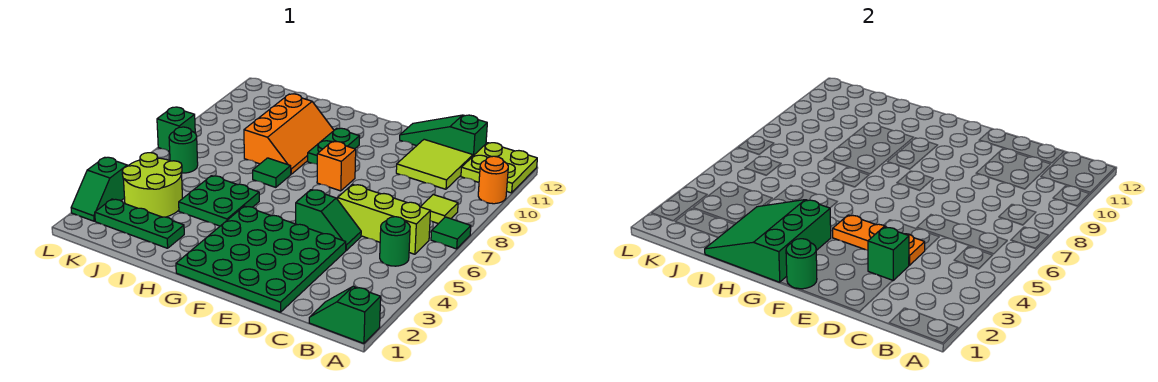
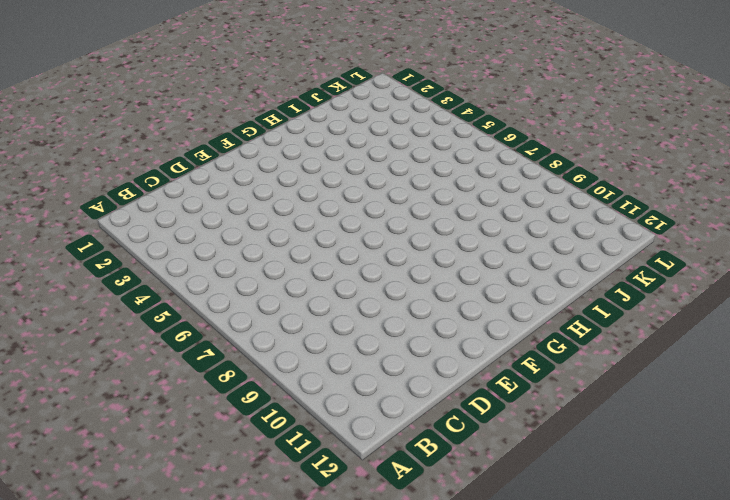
none -> green slope A1:B1 level 1 top A
none -> green tile A7 level 1
none -> orange round brick A10 level 1

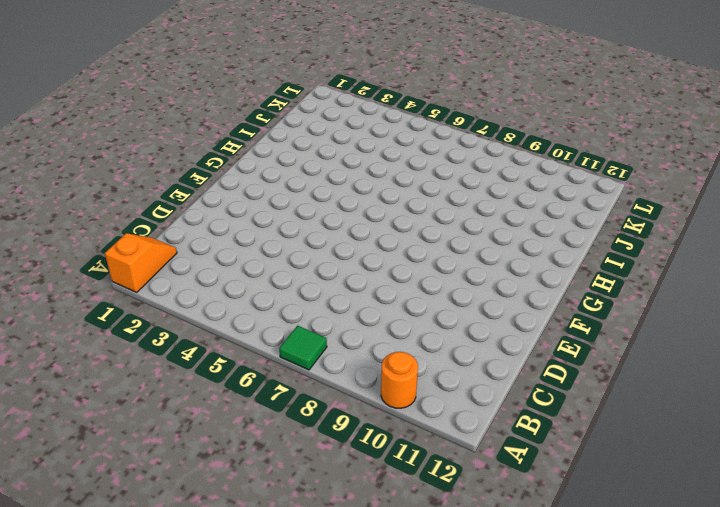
orange slope A1:B1 level 1 top A -> green slope A1:B1 level 1 top A
none -> lime plate A11:B12 level 1
none -> green round brick B5 level 1
none -> lime brick B6:D6 level 1

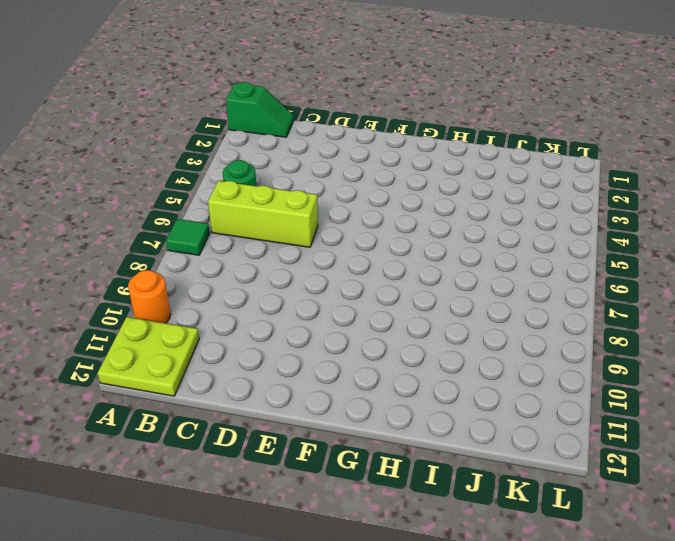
none -> lime tile B8 level 1
none -> lime tile C10:D11 level 1
none -> green slope C12:E12 level 1 top C

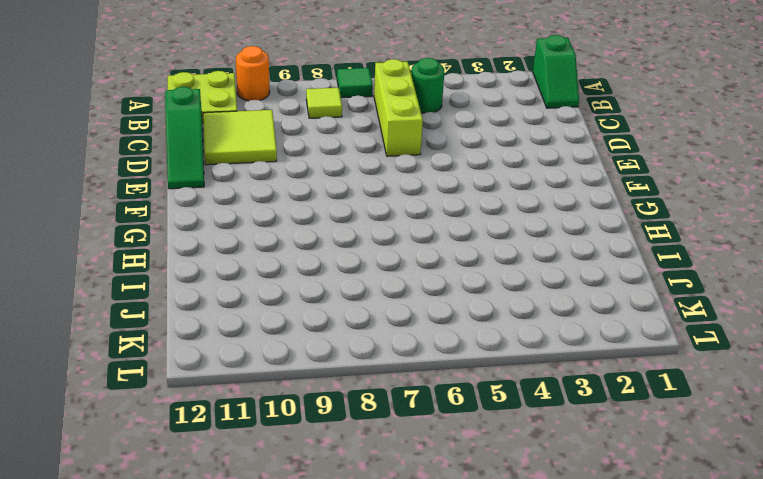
none -> green plate D1:G4 level 1
none -> green slope D5:E5 level 1 top E
none -> orange brick F8 level 1

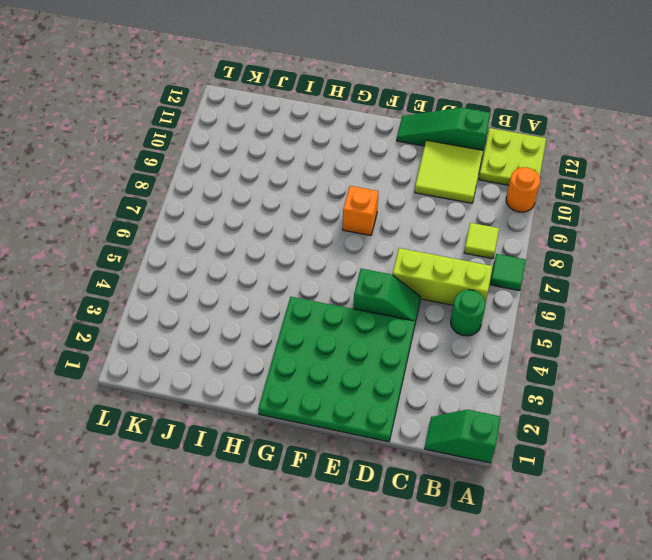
none -> green plate G9:G10 level 1
none -> green plate H4:I5 level 1
none -> green tile H7 level 1

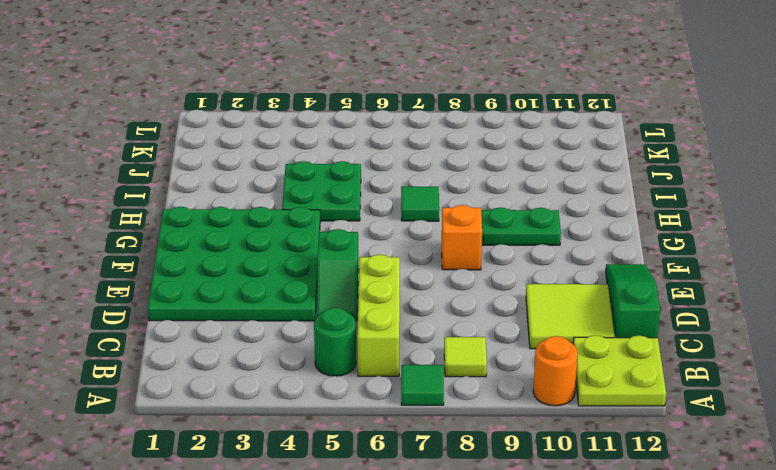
none -> green slope A1:B1 level 1 top A
none -> orange slope H8:I10 level 1 top I
none -> green plate I2:K2 level 1

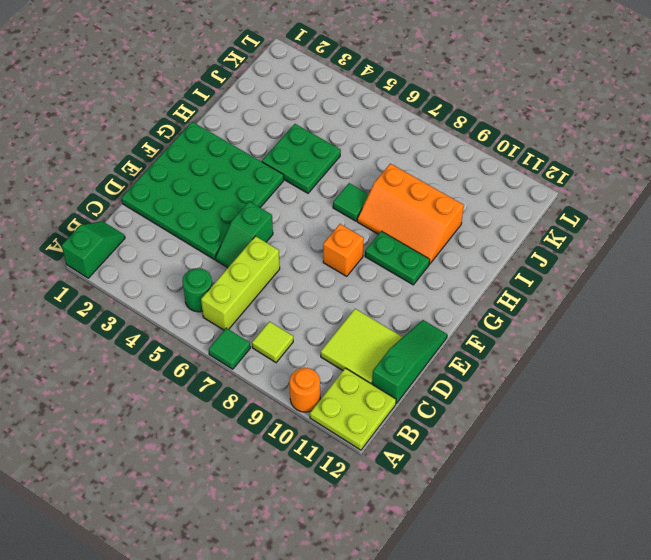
none -> green plate I2:K2 level 1
none -> lime round brick J3:K4 level 1
none -> green round brick K6 level 1

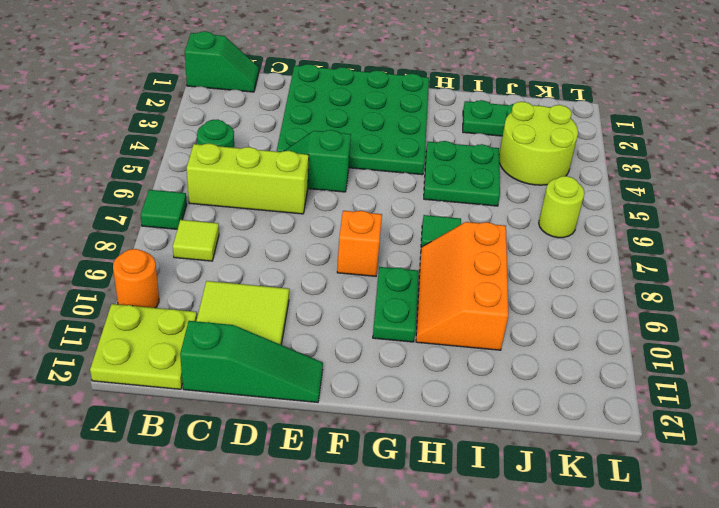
lime round brick K6 level 1 -> green round brick K6 level 1
none -> green slope L2:L3 level 1 top 3
none -> green brick L7 level 1
none -> green brick D3 level 2

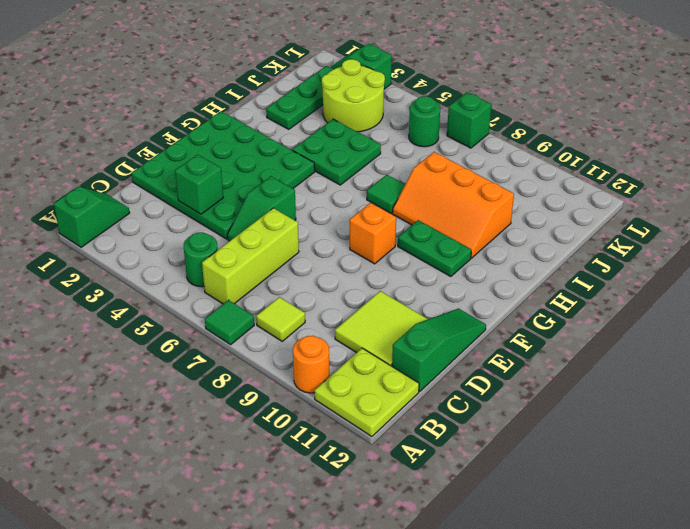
none -> orange plate D4:F4 level 2
none -> green round brick F1 level 2
none -> green slope G1:I3 level 2 top G

